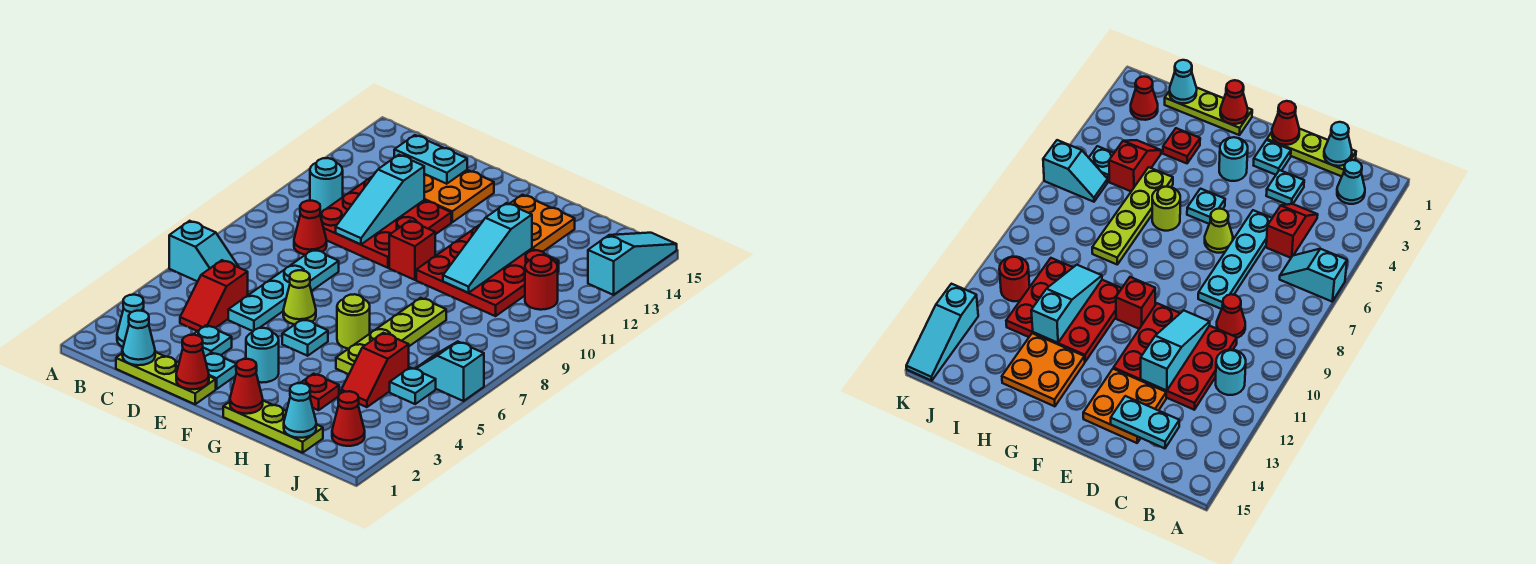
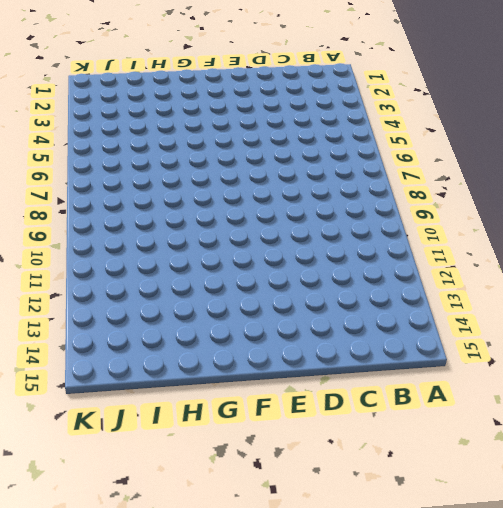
none -> cyan slope A6:B6 level 1 top A
none -> cyan cone B2 level 1
none -> cyan round brick B11 level 1
none -> lime plate C1:E1 level 1

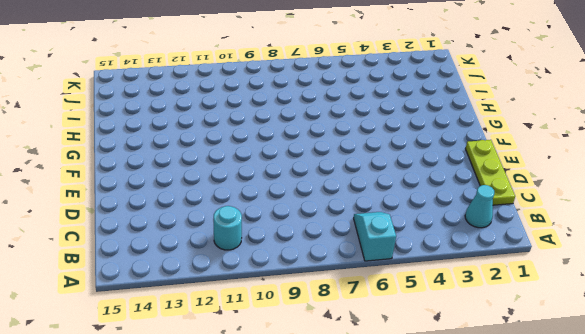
none -> red slope C4:C5 level 1 top 5
none -> red cone C9 level 1
none -> red plate C10:E12 level 1
none -> cyan plate D3 level 1

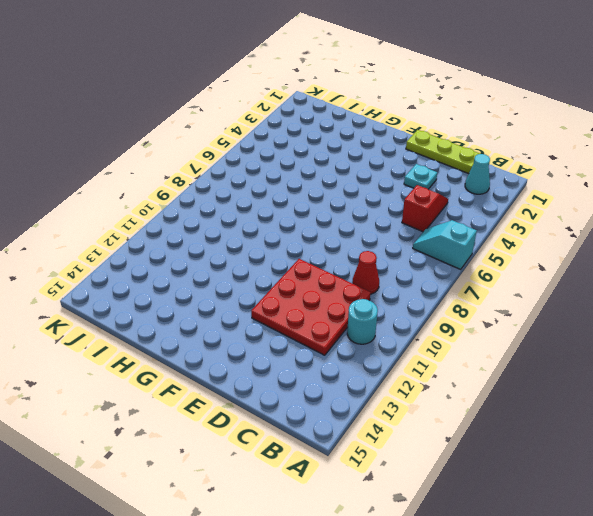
none -> cyan plate D5:D8 level 1
none -> orange plate D13:E14 level 1
none -> cyan plate E2 level 1
none -> lime cone E6 level 1

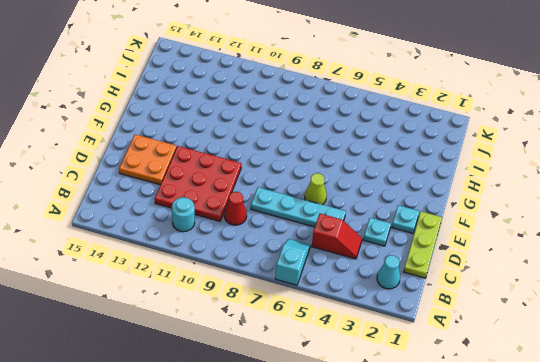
none -> cyan round brick F3 level 1
none -> cyan plate F5 level 1
none -> red brick F10 level 1
none -> lime plate G1:I1 level 1

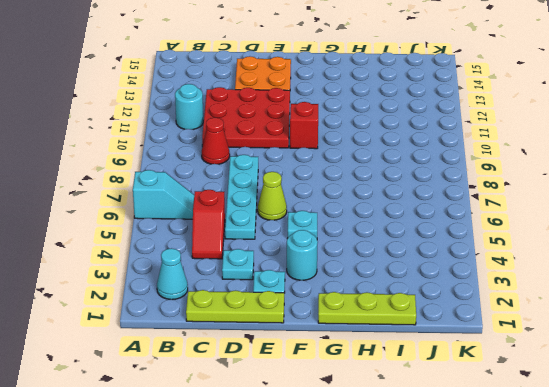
none -> lime round brick G6 level 1
none -> red plate G10:I12 level 1
none -> orange plate G13:H14 level 1
none -> red plate H3 level 1

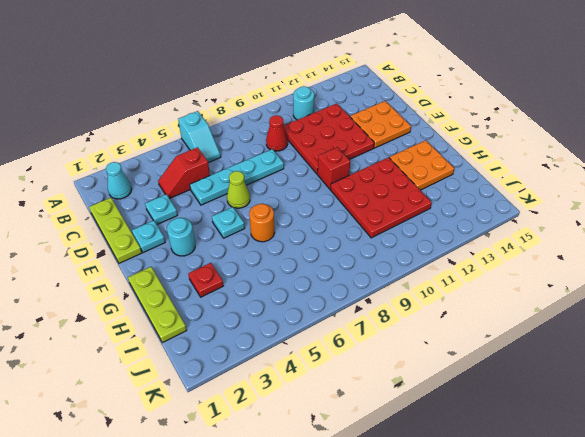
orange round brick G6 level 1 -> lime round brick G6 level 1
none -> lime plate H5:H8 level 1
none -> red slope I4:I5 level 1 top 5
none -> red cone J2 level 1
none -> cyan plate J5 level 1

